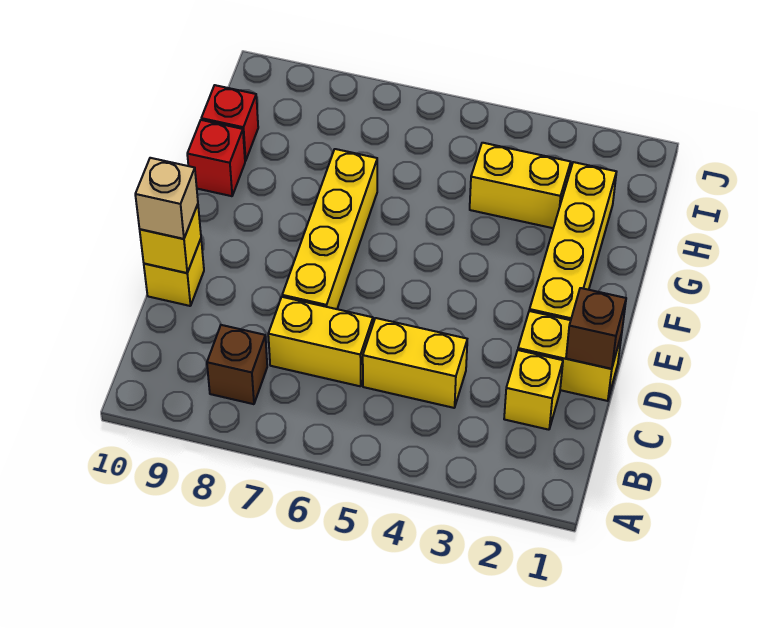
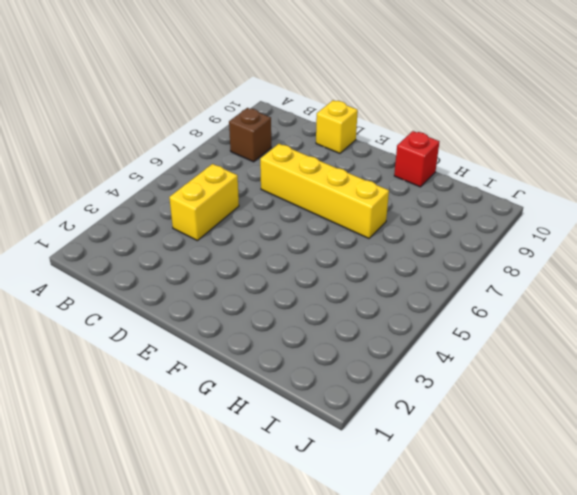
none -> yellow brick C2 level 1
none -> yellow brick C6:C7 level 1
none -> yellow brick D1:D2 level 1

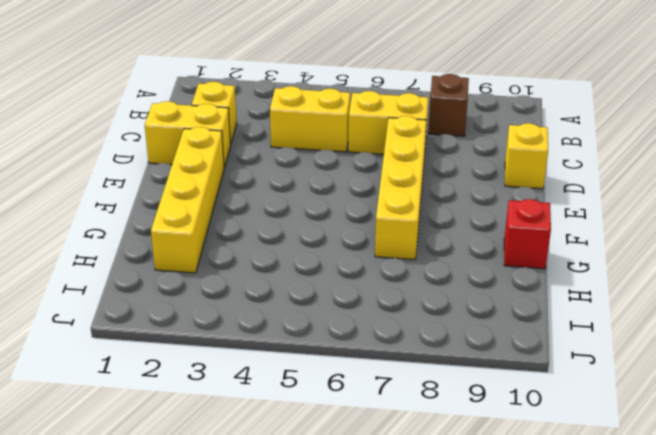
none -> yellow brick H3:H4 level 1
none -> red brick H10 level 1
none -> brown brick D1 level 2

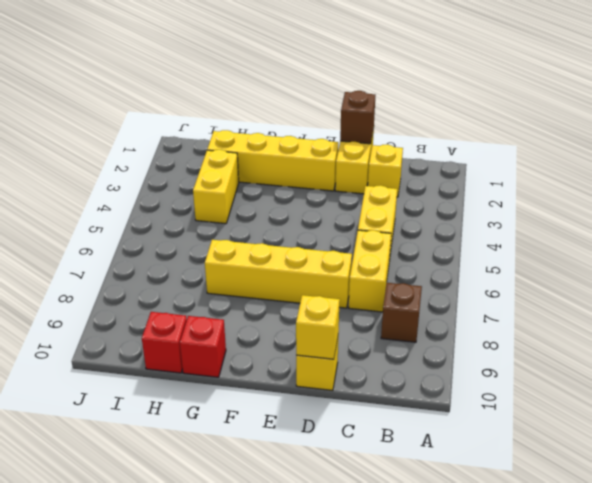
none -> tan brick D10 level 3

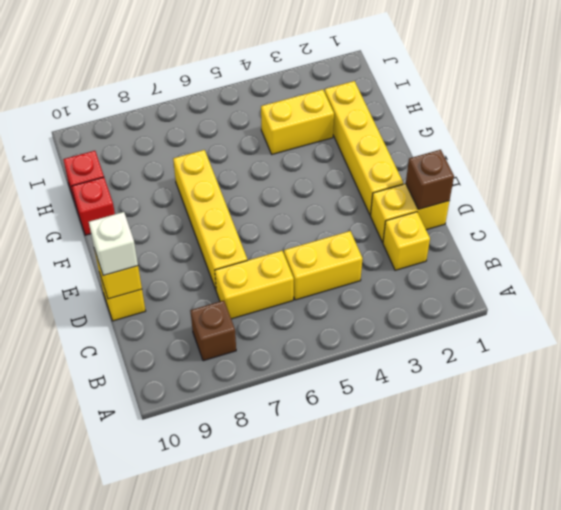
white brick D10 level 3 -> tan brick D10 level 3

